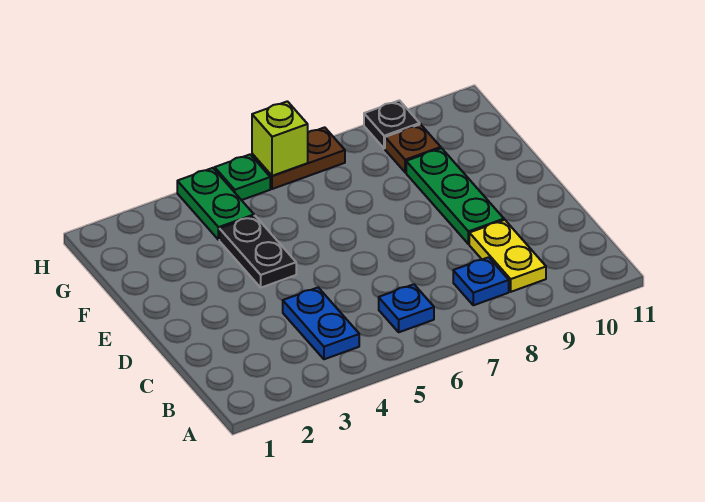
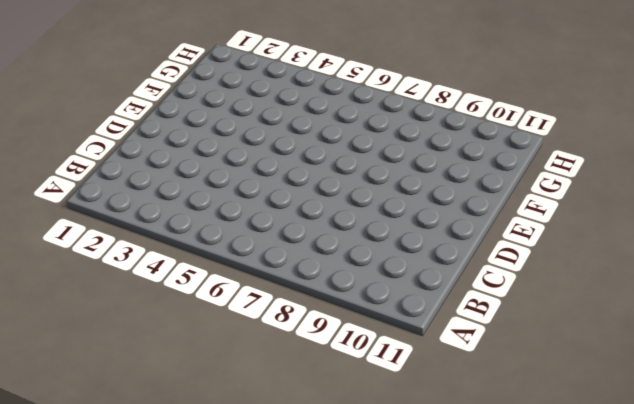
none -> blue plate B4:C4 level 1
none -> blue plate B6 level 1
none -> blue plate B8 level 1

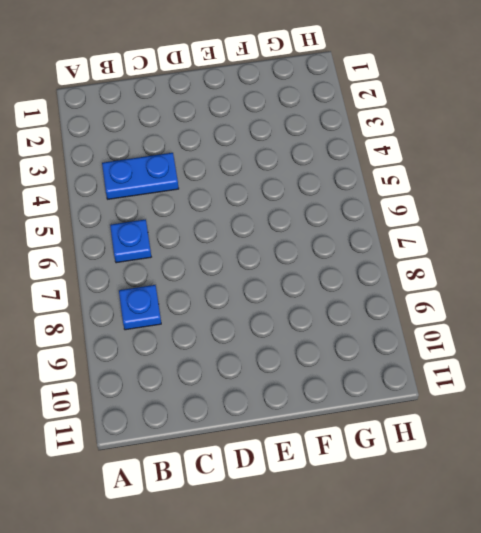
none -> yellow plate B9:C9 level 1
none -> green plate D9:F9 level 1
none -> black plate E4:F4 level 1

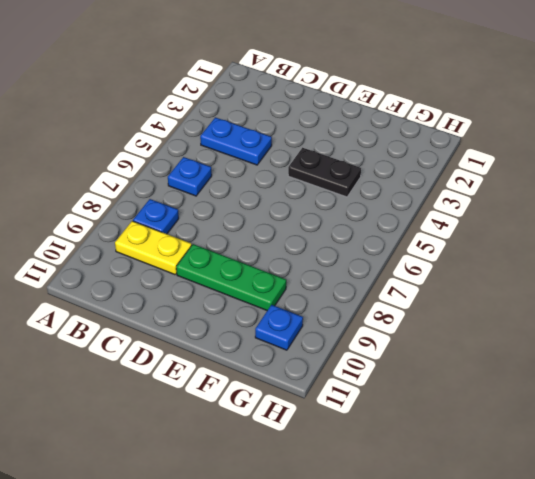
blue plate G10 level 1 -> none
none -> green plate G4:H4 level 1
none -> brown plate G9 level 1
none -> green plate H5 level 1

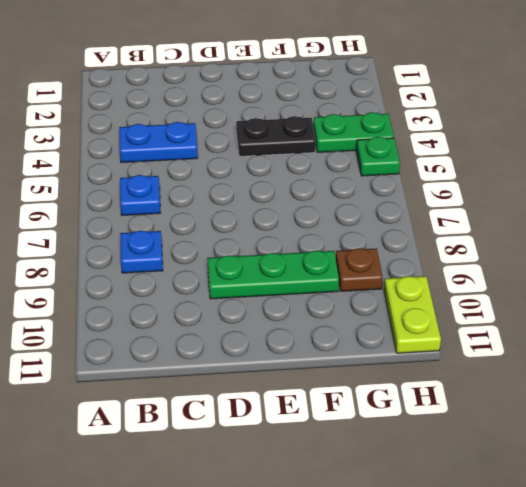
lime plate H10:H11 level 1 -> none
none -> yellow plate B9:C9 level 1
none -> brown plate H6:H7 level 1
none -> black plate H9 level 1

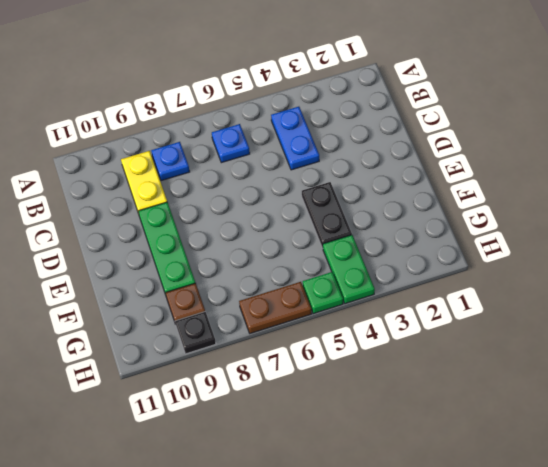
none -> lime brick H6 level 2

